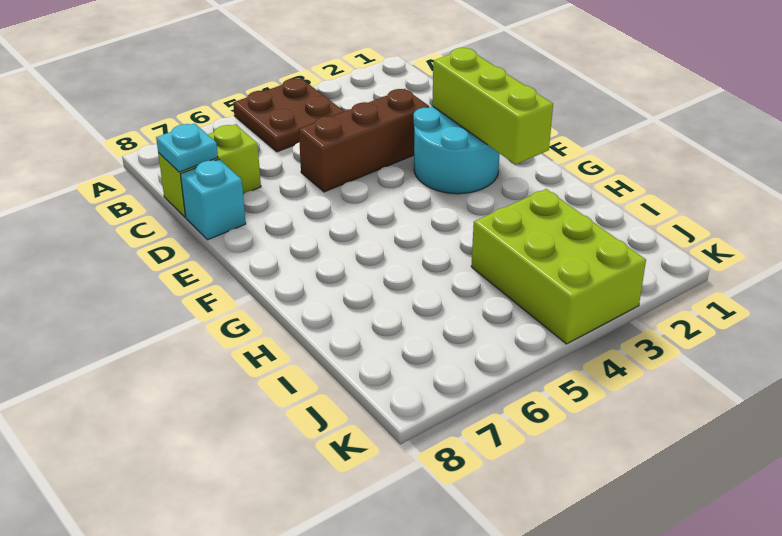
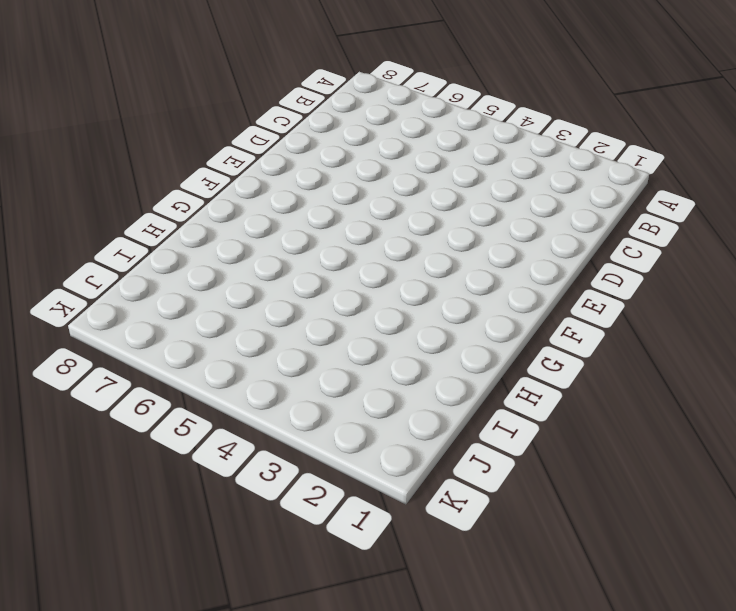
none -> brown plate A4:B5 level 1
none -> lime brick C7:C8 level 1

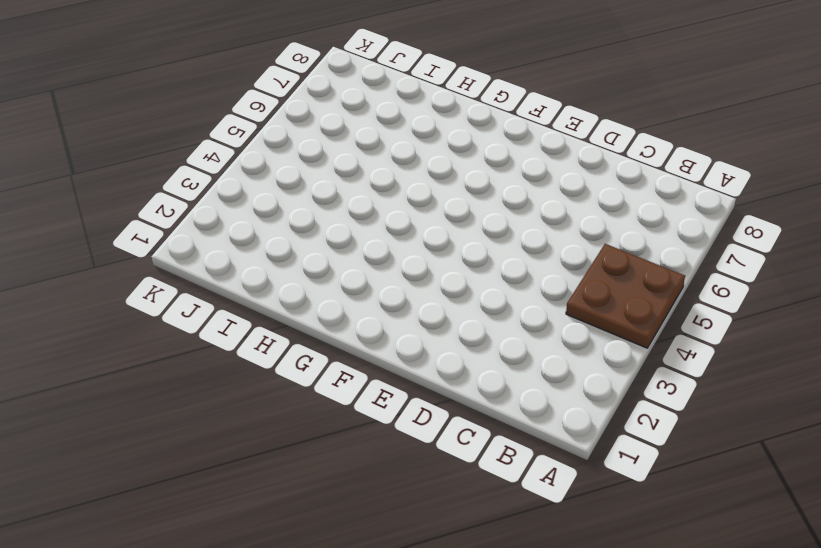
none -> lime brick C7:C8 level 1
none -> brown brick D3:D5 level 1

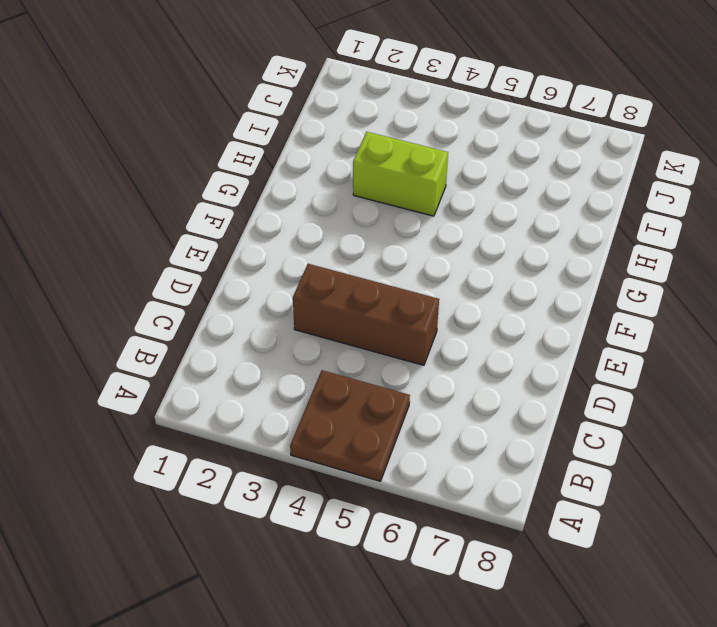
lime brick H3:H4 level 1 -> lime brick C7:C8 level 1
none -> cyan brick D8 level 1
none -> cyan round brick E2:F3 level 1

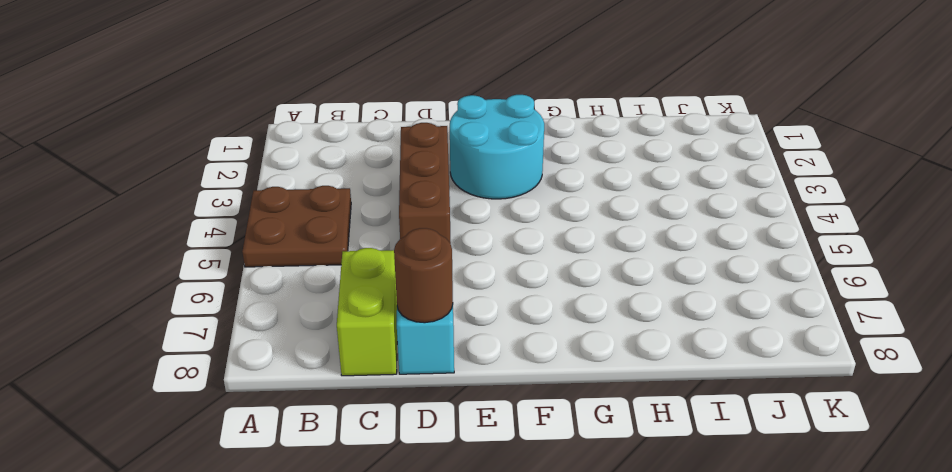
brown round brick D8 level 2 -> none
none -> lime brick I3:K4 level 1
none -> cyan plate C8 level 2

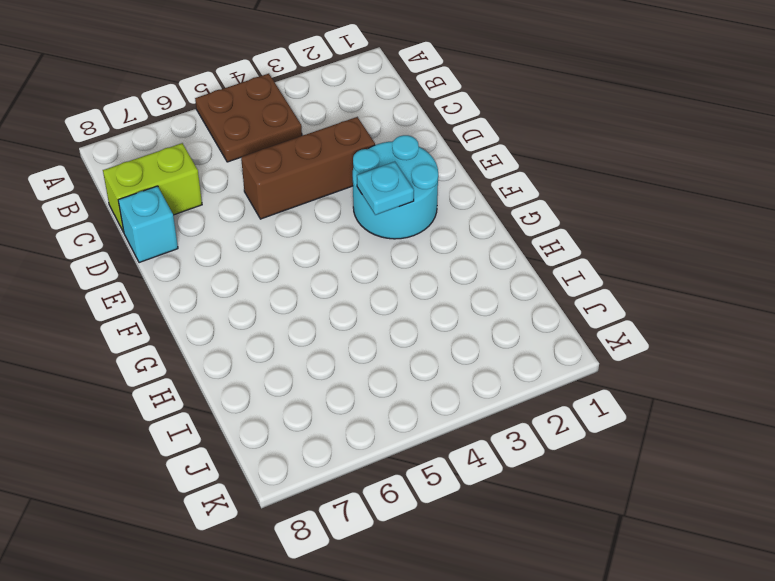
cyan plate F3 level 2 -> cyan plate C8 level 2
none -> lime brick I3:K4 level 1
none -> lime brick E2:G2 level 2

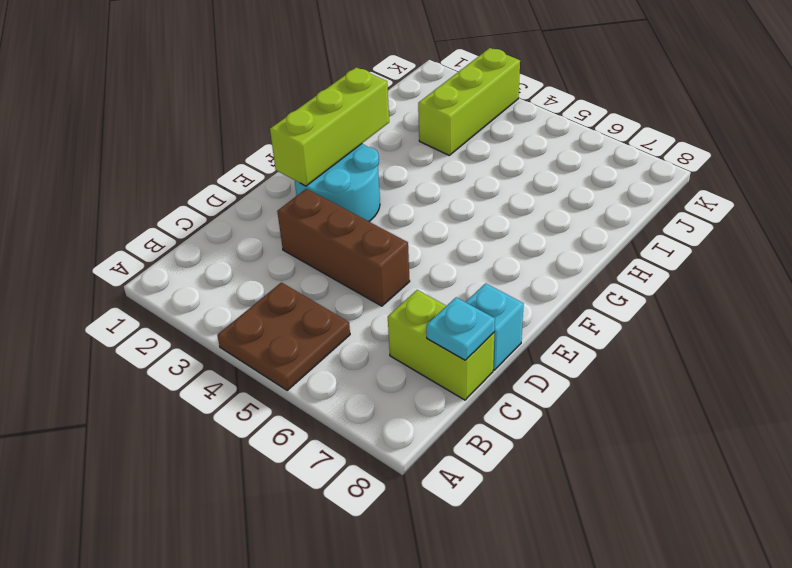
lime brick I3:K3 level 1 -> lime brick I3:K4 level 1

